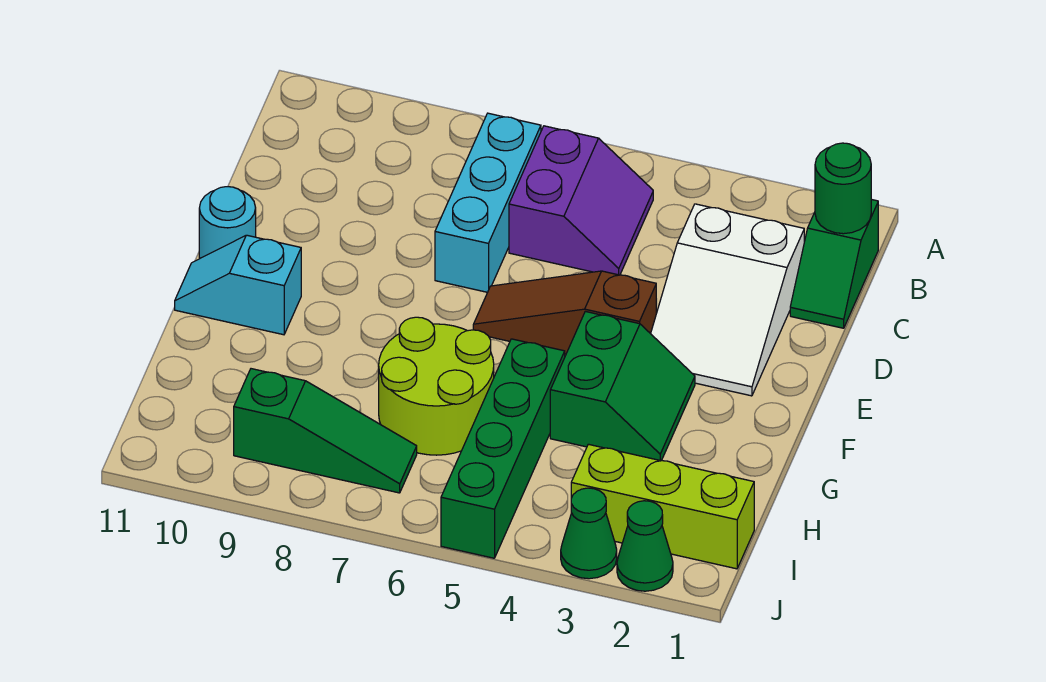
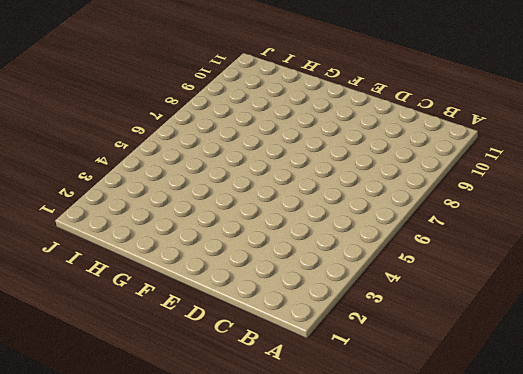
none -> green slope B1:C1 level 1 top B
none -> purple slope B5:C6 level 1 top 6
none -> cyan brick B7:D7 level 1

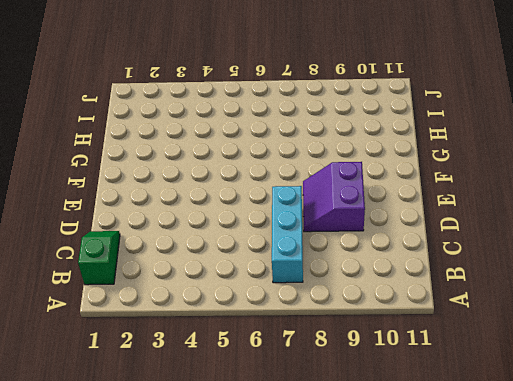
purple slope D8:E9 level 1 top 9 -> purple slope B5:C6 level 1 top 6
none -> white slope C2:E3 level 1 top C
none -> brown slope E4:E6 level 1 top 4
none -> cyan round brick E11 level 1

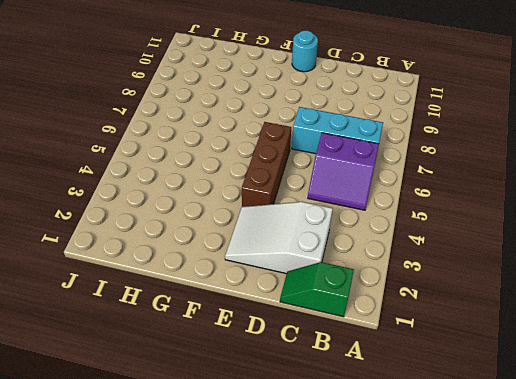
brown brick E4:E6 level 1 -> brown slope E4:E6 level 1 top 4
none -> green slope F3:G4 level 1 top 4
none -> cyan slope F10:F11 level 1 top 10
none -> green brick G5:J5 level 1

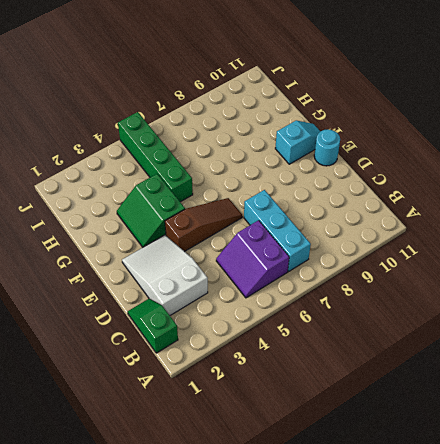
none -> lime round brick G6:H7 level 1
none -> lime brick I1:I3 level 1
none -> green slope I7:I9 level 1 top 9

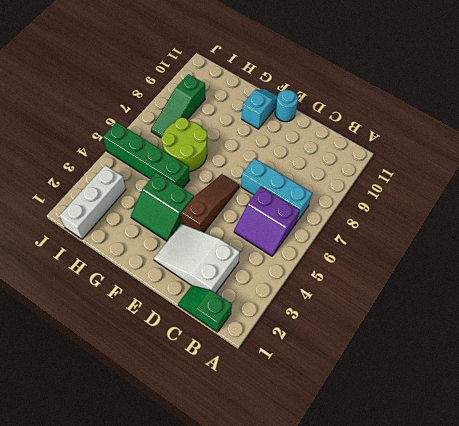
white brick I1:I3 level 1 -> lime brick I1:I3 level 1
none -> green cone J2 level 1
none -> green cone J3 level 1
none -> green round brick B1 level 2

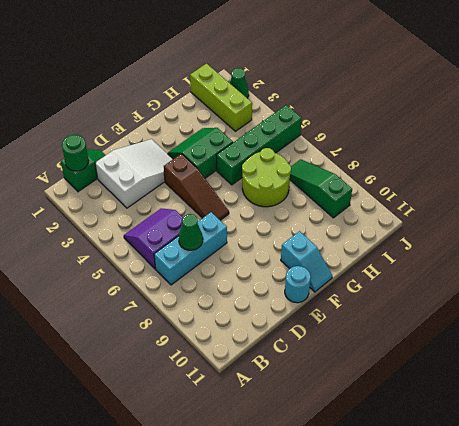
green cone C7 level 2 -> green cone J3 level 1

